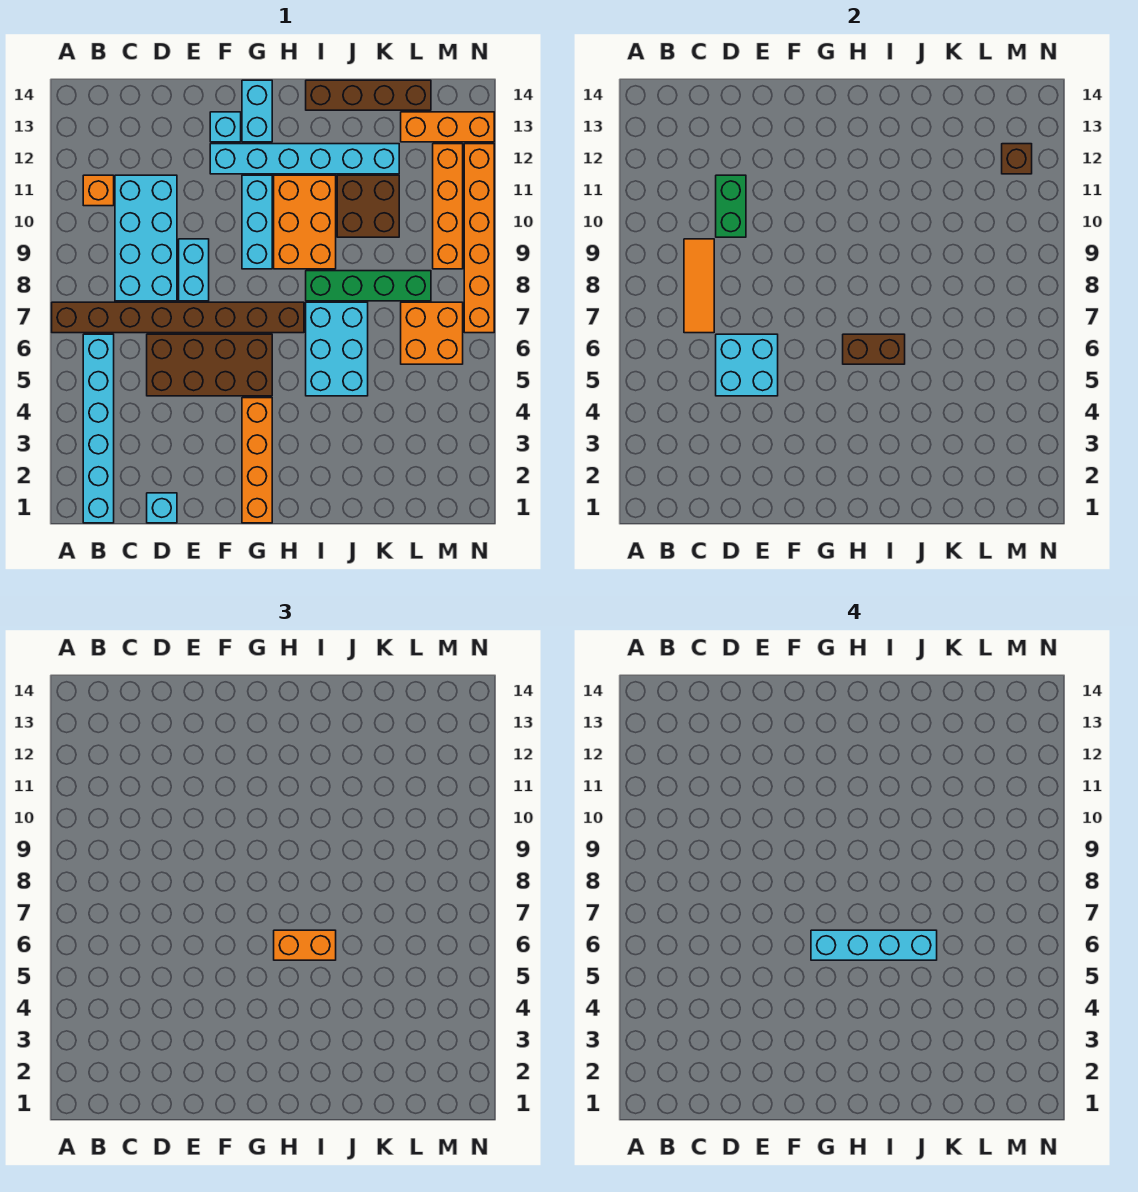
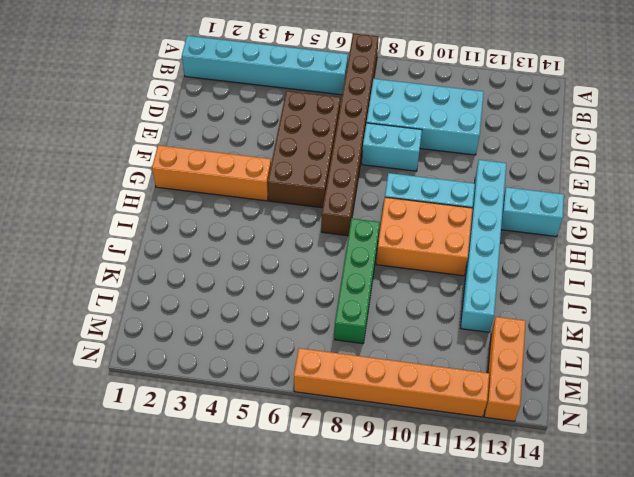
none -> orange brick B11 level 1
none -> cyan brick D1 level 1
none -> cyan brick F13 level 1

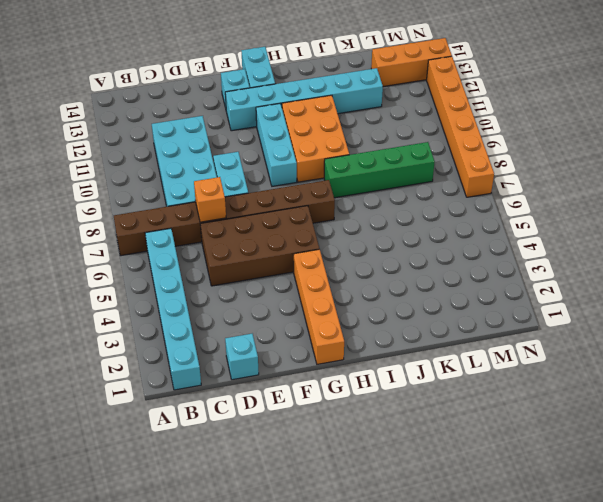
orange brick D7 level 2 -> orange brick B11 level 1
none -> cyan brick I5:J7 level 1
none -> brown brick I14:L14 level 1
none -> brown brick J10:K11 level 1

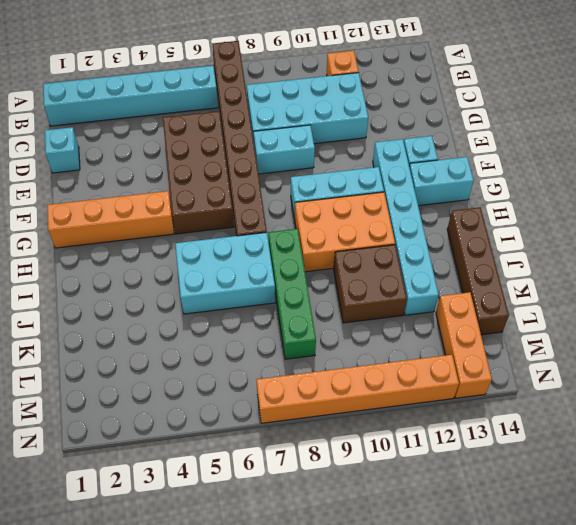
none -> orange brick L6:M7 level 1
none -> orange brick M9:M12 level 1
none -> orange tile C7:C9 level 2

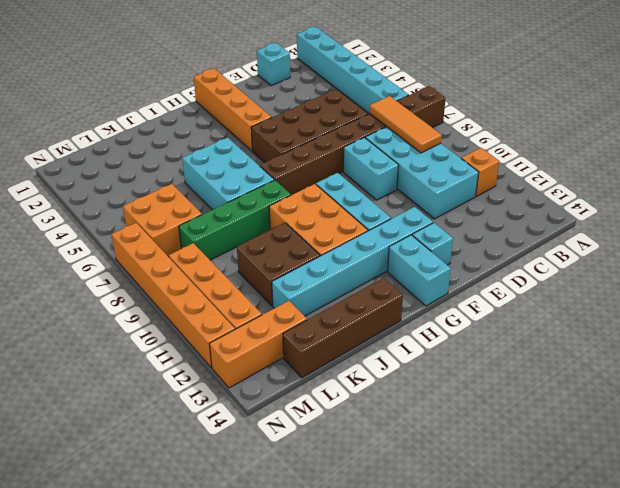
none -> cyan brick D5:E6 level 2
none -> green brick D10:D11 level 2
none -> brown brick H6:I6 level 2

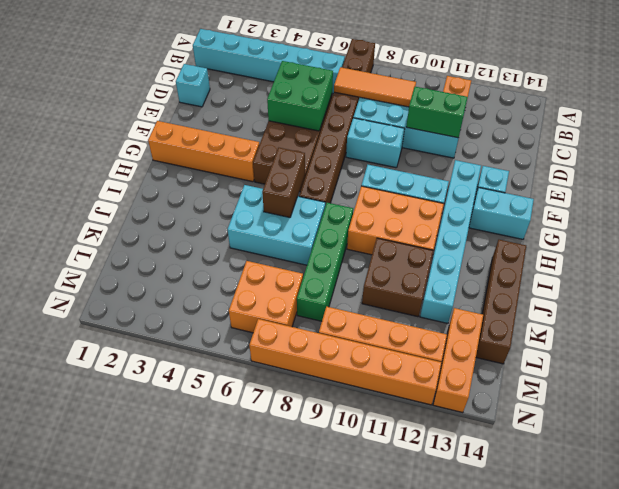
green brick D5:E6 level 2 -> cyan brick D5:E6 level 2
none -> brown brick M12 level 2
none -> orange brick H6:I6 level 3
none -> cyan brick G6:J6 level 4

